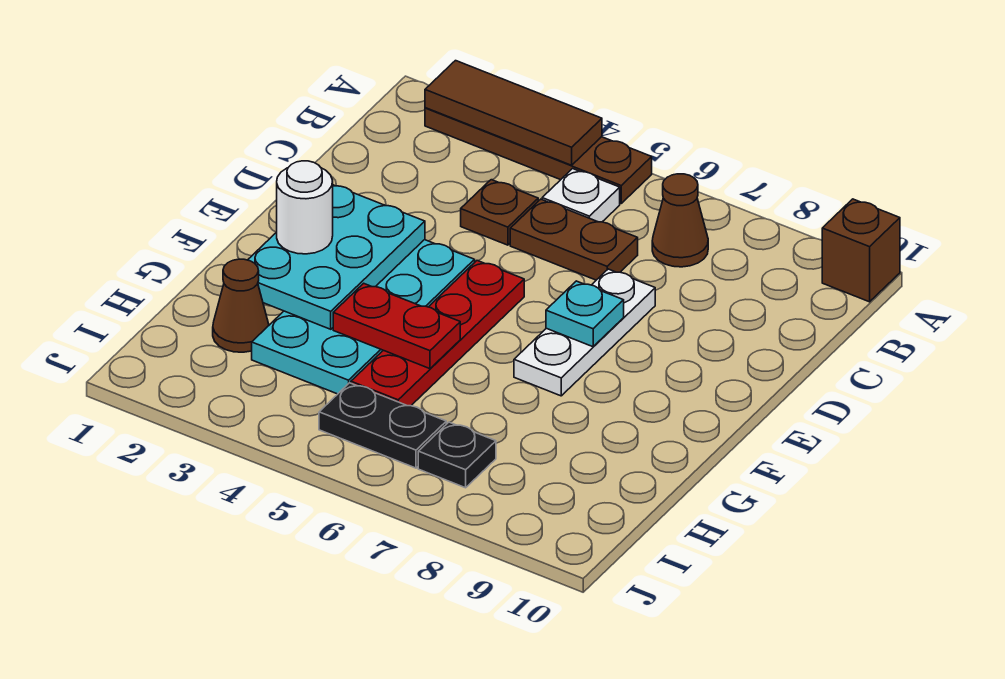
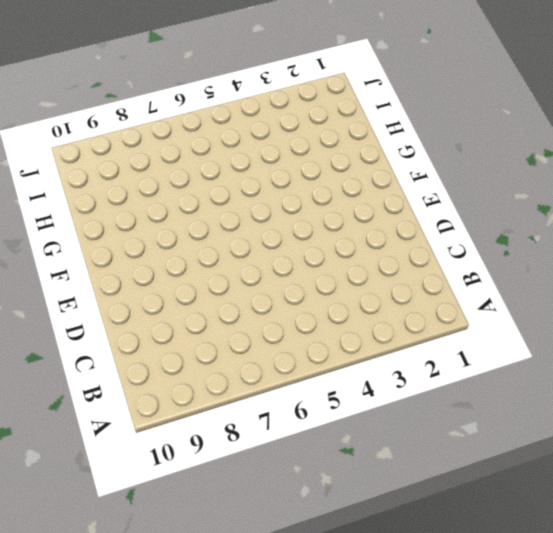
none -> brown plate A2:A5 level 1
none -> brown brick A10 level 1
none -> white plate B5 level 1

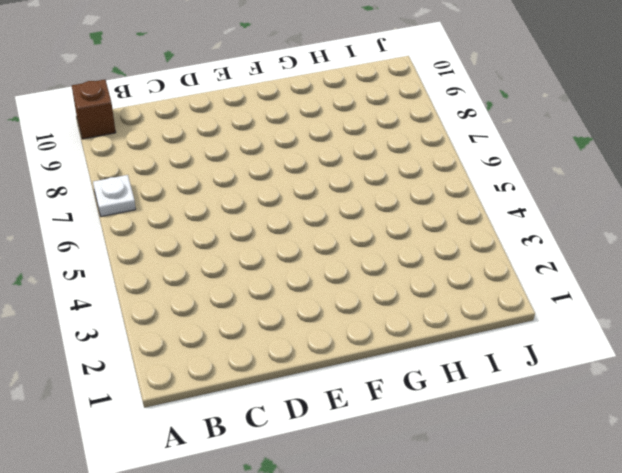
white plate A7 level 1 -> white plate B5 level 1
none -> brown plate A2:A5 level 1
none -> brown cone B7 level 1
none -> brown plate C4 level 1

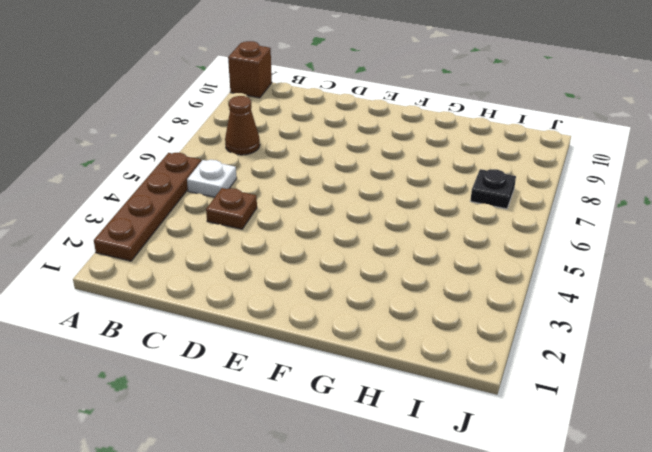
none -> brown plate C5:C6 level 1
none -> white plate D7:F7 level 1
none -> cyan plate E3:H4 level 1

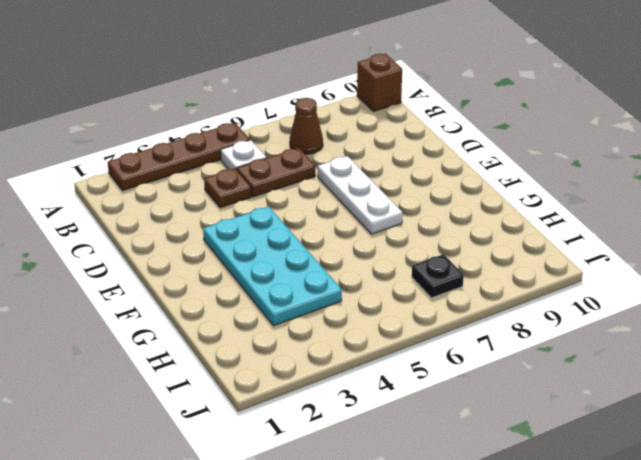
none -> red plate E5:H5 level 1
none -> brown cone H2 level 1
none -> black plate I5:I6 level 1

